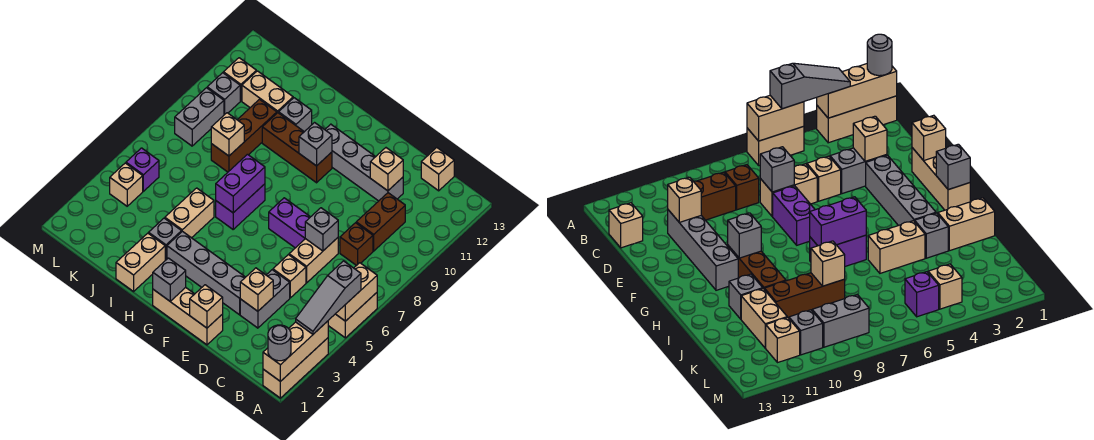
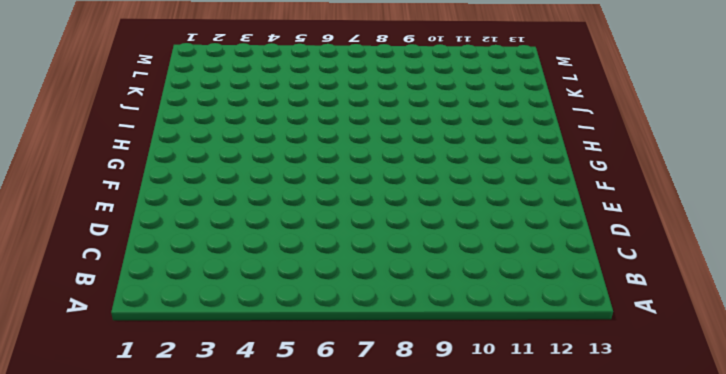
none -> tan brick A1:A3 level 1
none -> tan brick A5:A6 level 1
none -> brown brick C8 level 1
none -> brown brick C9:C10 level 1

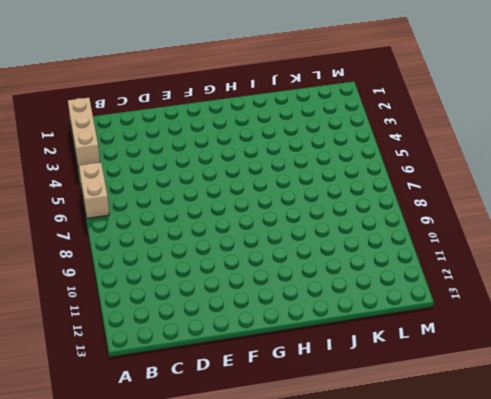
none -> brown brick C8 level 1
none -> brown brick C9:C10 level 1
none -> tan brick C13 level 1
none -> grey brick D3:D4 level 1

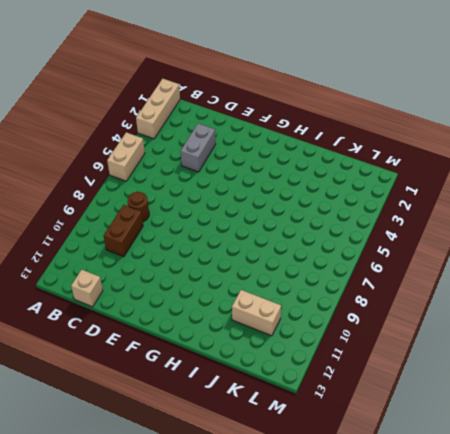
brown round brick C8 level 1 -> brown brick C8 level 1
none -> tan brick D5 level 1
none -> tan brick D6:D7 level 1
none -> grey brick D11:G11 level 1
none -> tan brick E1:G1 level 1

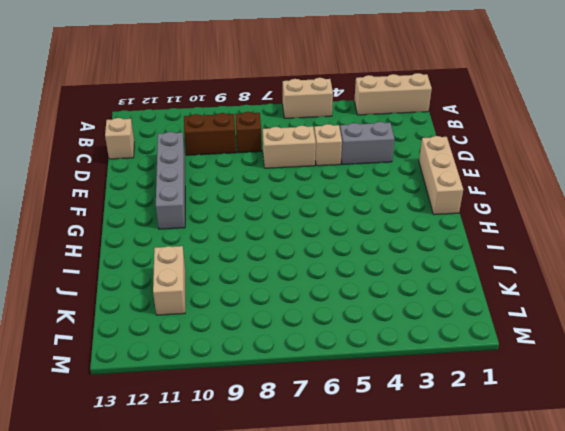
none -> grey brick E3:H3 level 1
none -> purple brick E7:F7 level 1
none -> brown brick G10:I10 level 1
none -> purple brick H6:H7 level 1

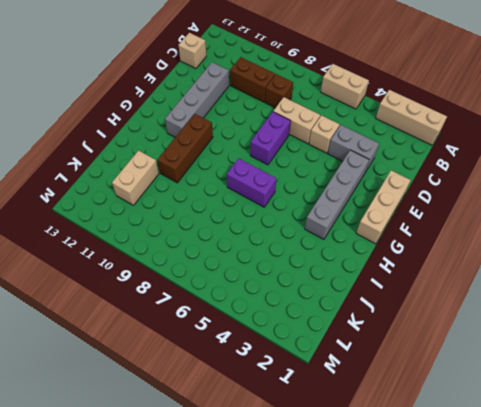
none -> tan brick I1:I2 level 1
none -> grey brick I3 level 1
none -> tan brick I4:I5 level 1
none -> grey brick I11 level 1

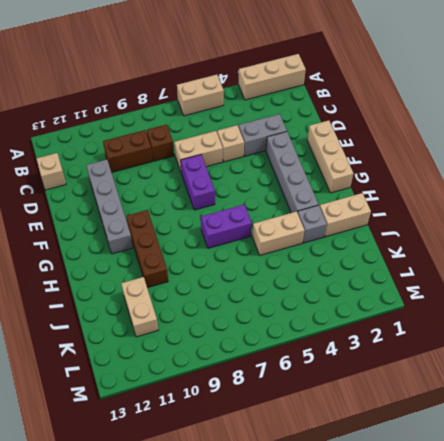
none -> grey brick I11 level 1
none -> brown brick J8:J10 level 1
none -> tan brick L4 level 1
none -> purple brick L5 level 1

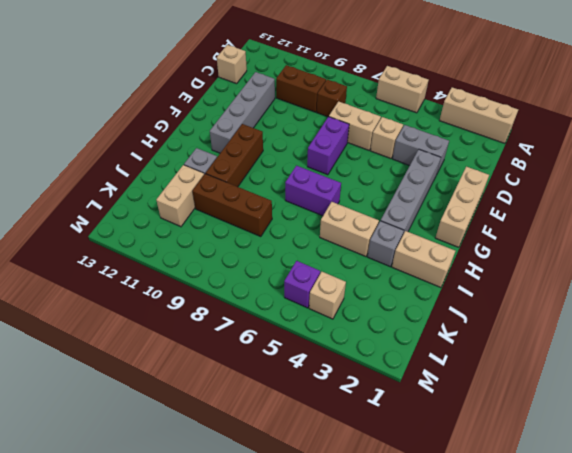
none -> grey brick L8:L9 level 1
none -> grey brick L10 level 1
none -> tan brick L11 level 1
none -> tan brick A1:A3 level 2

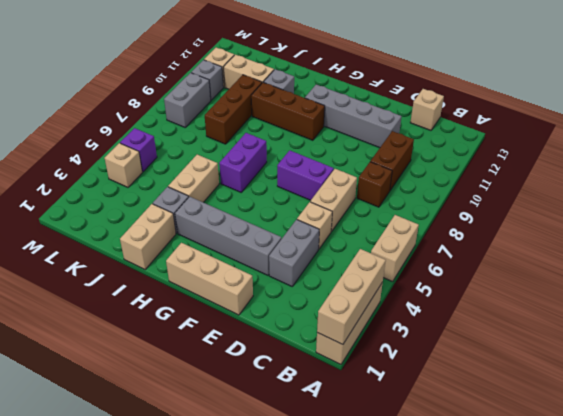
none -> tan brick A5:A6 level 2
none -> tan brick D3 level 2
none -> grey brick D7 level 2
none -> tan brick D11 level 2

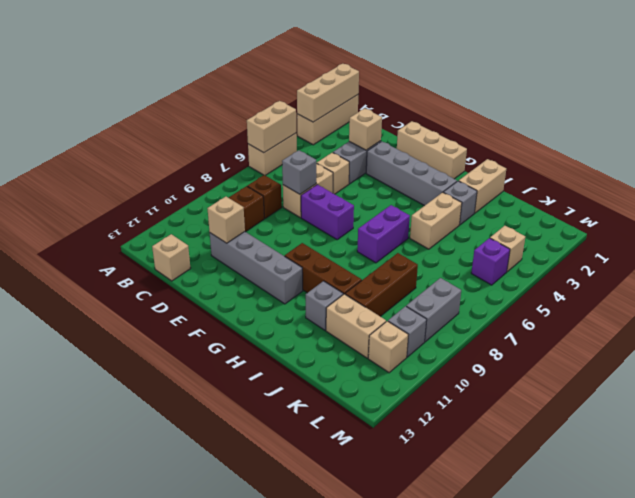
none -> tan brick E1 level 2
none -> grey brick G1 level 2
none -> grey brick G10 level 2
none -> purple brick H6:H7 level 2

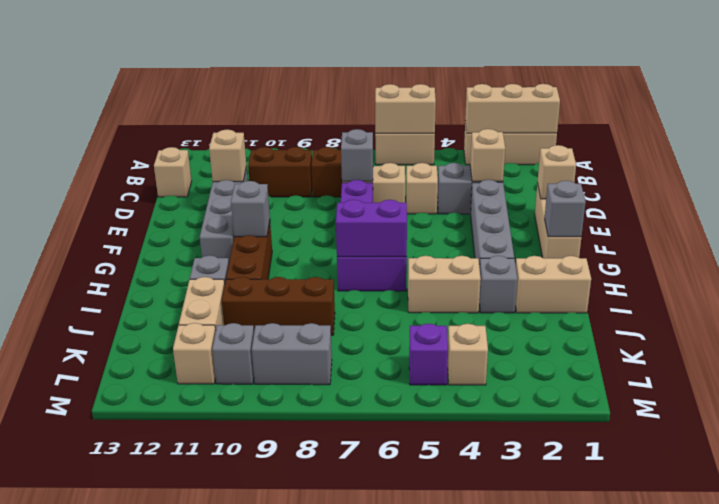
none -> tan brick J8 level 2
none -> grey round brick A1 level 3
none -> grey slope A3:A5 level 3 top 5

